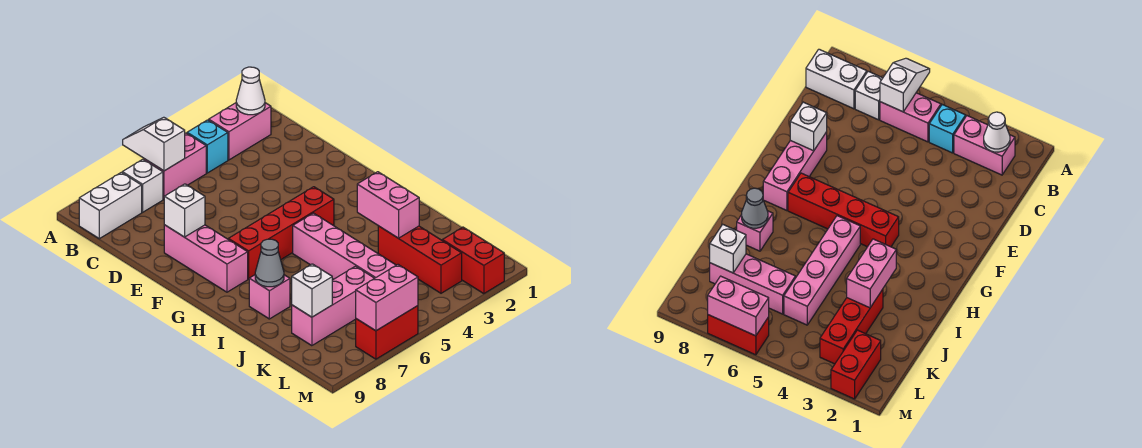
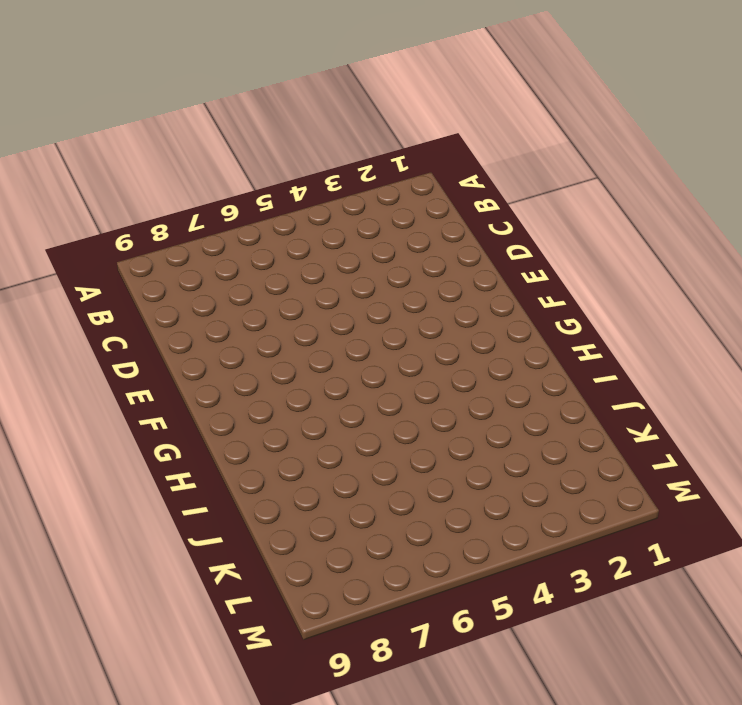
none -> pink brick B2:B3 level 1
none -> cyan brick B4 level 1
none -> pink brick B5:B6 level 1

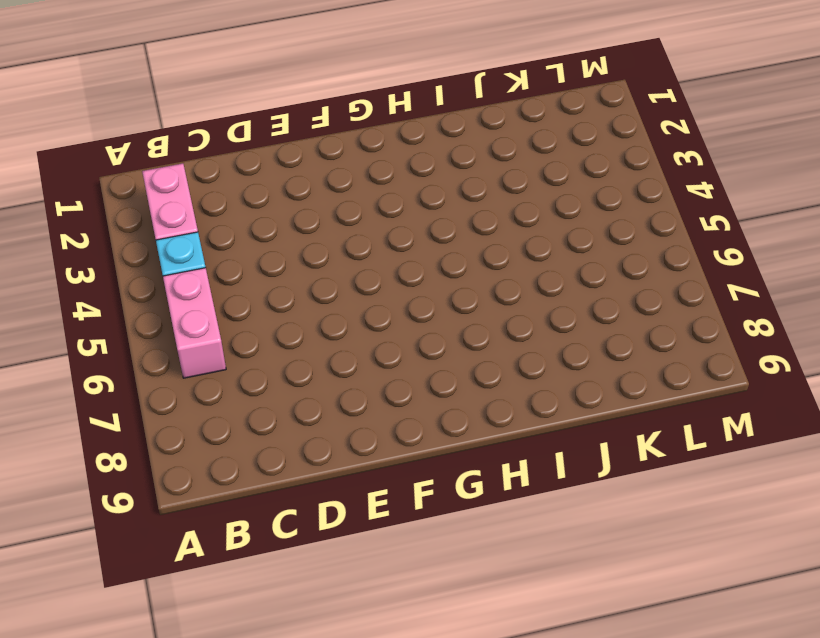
none -> white brick B7 level 1
none -> white brick B8:B9 level 1
none -> pink brick E8:G8 level 1

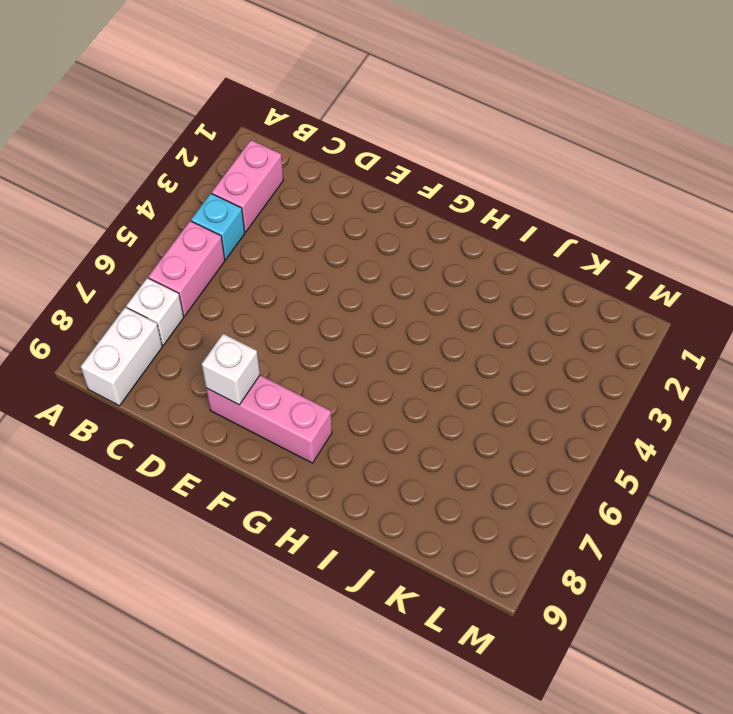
none -> red brick G4:G7 level 1
none -> pink brick H5:K5 level 1
none -> pink brick I8 level 1

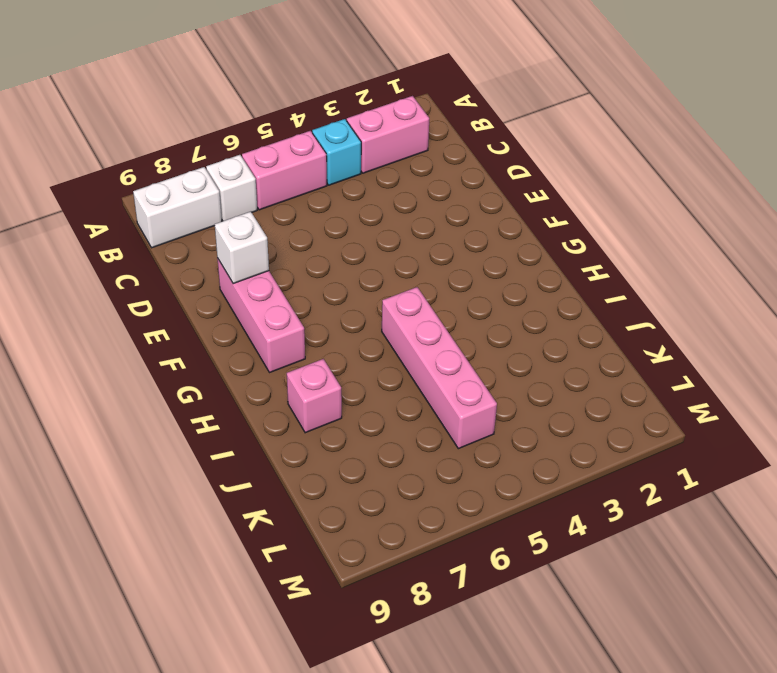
none -> red brick G4:G7 level 1
none -> red brick J3:L3 level 1
none -> pink brick K6:K8 level 1

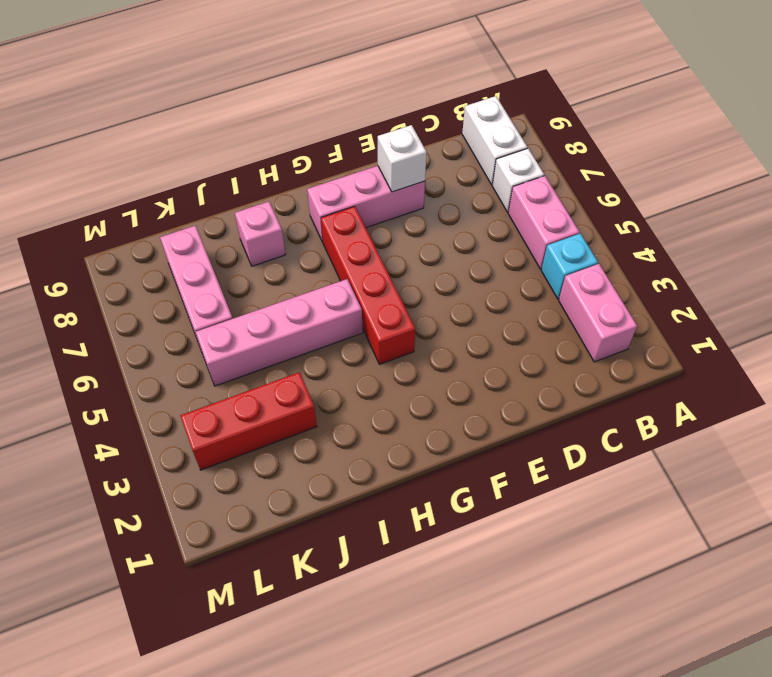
none -> red brick L2:M2 level 1
none -> red brick M6:M7 level 1
none -> white slope A6:B6 level 2 top B

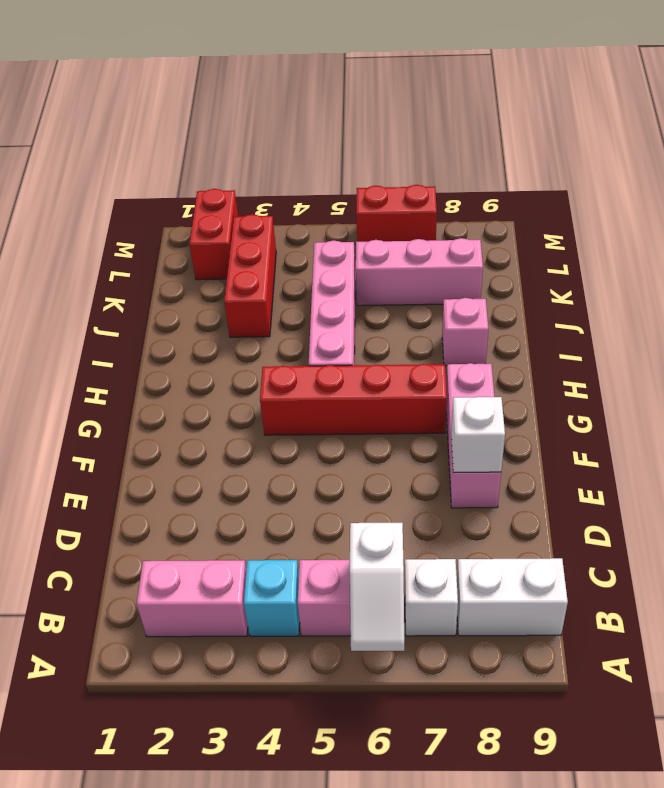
none -> white cone B2 level 2
none -> pink brick I3:J3 level 2
none -> grey cone I8 level 2

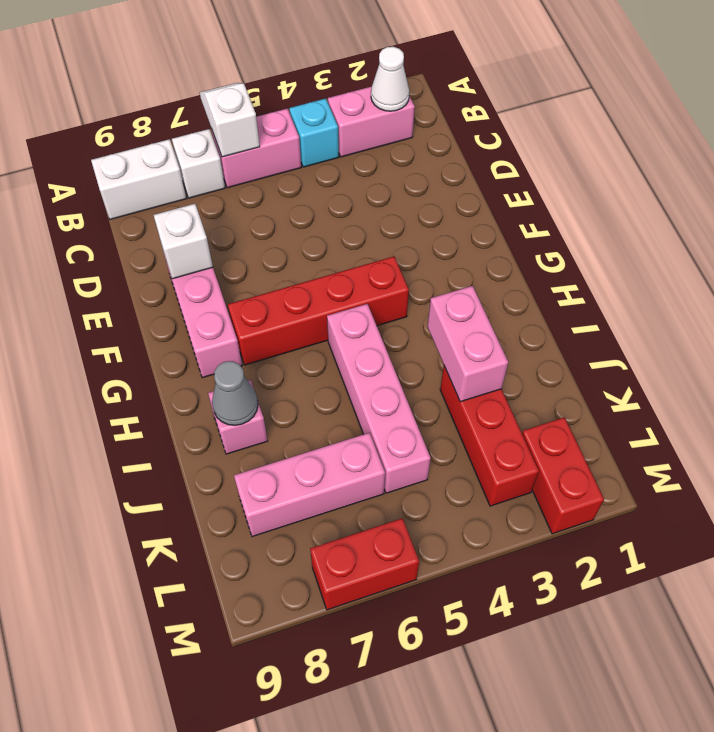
none -> white brick K8 level 2
none -> pink brick M6:M7 level 2

